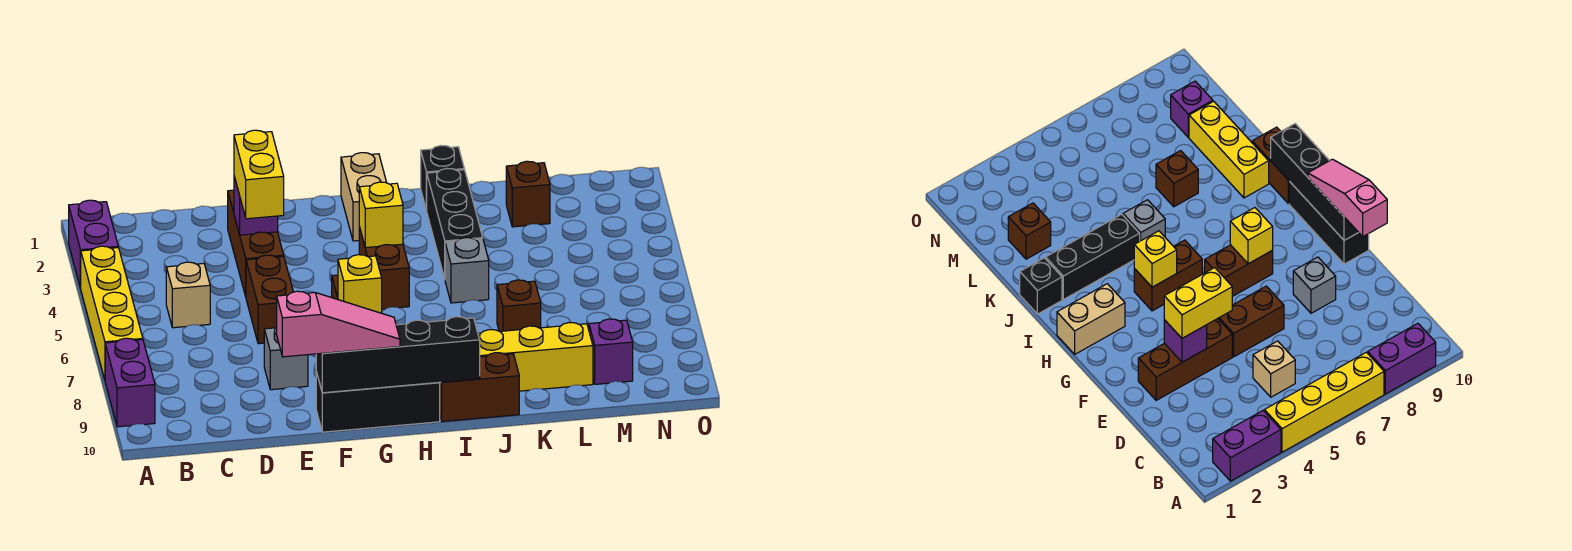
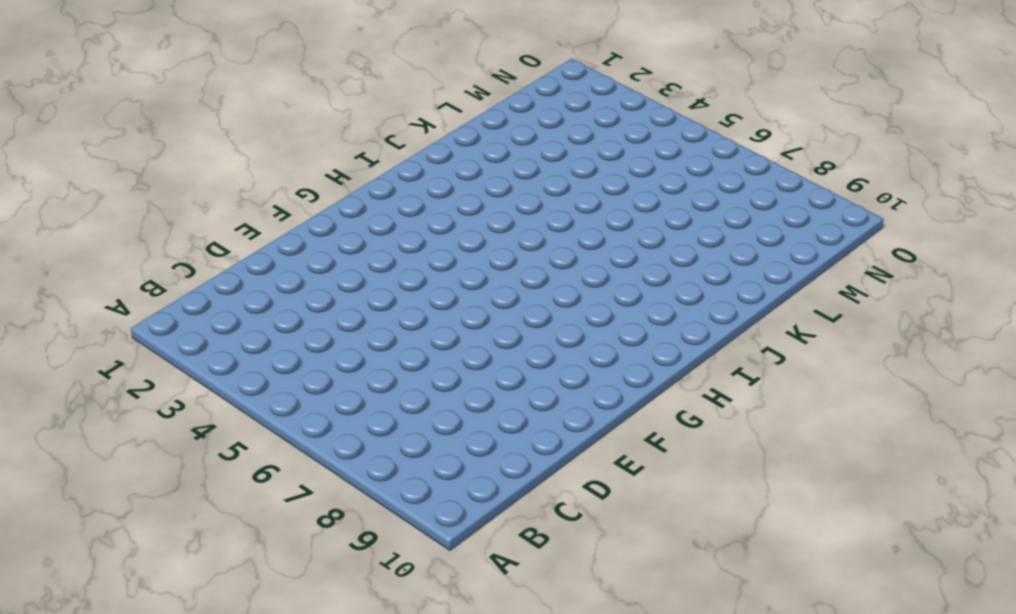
none -> purple brick A2:A3 level 1
none -> yellow brick A4:A7 level 1
none -> purple brick A8:A9 level 1

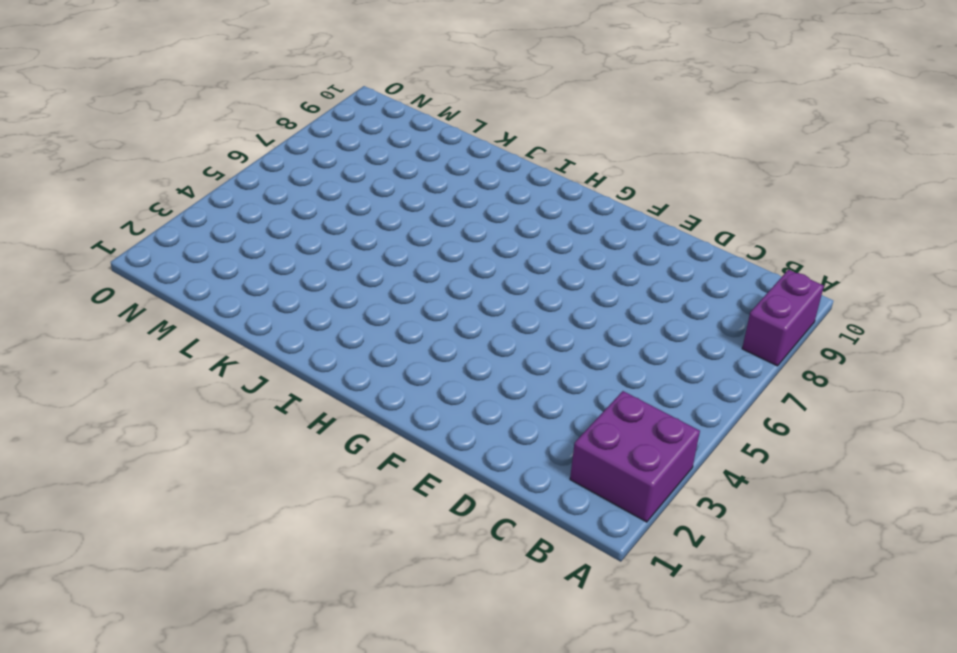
purple brick A2:B3 level 1 -> purple brick A2:A3 level 1
none -> yellow brick A4:A7 level 1
none -> tan brick C5 level 1
none -> brown brick E2:E4 level 1

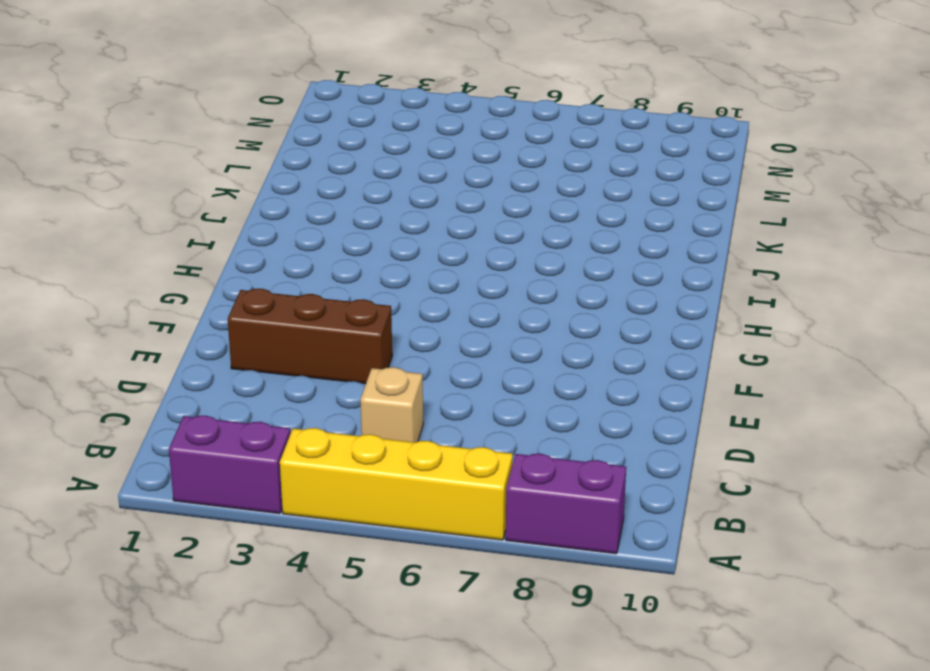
none -> brown brick E5:E6 level 1
none -> grey brick E8 level 1
none -> black brick F10:H10 level 1

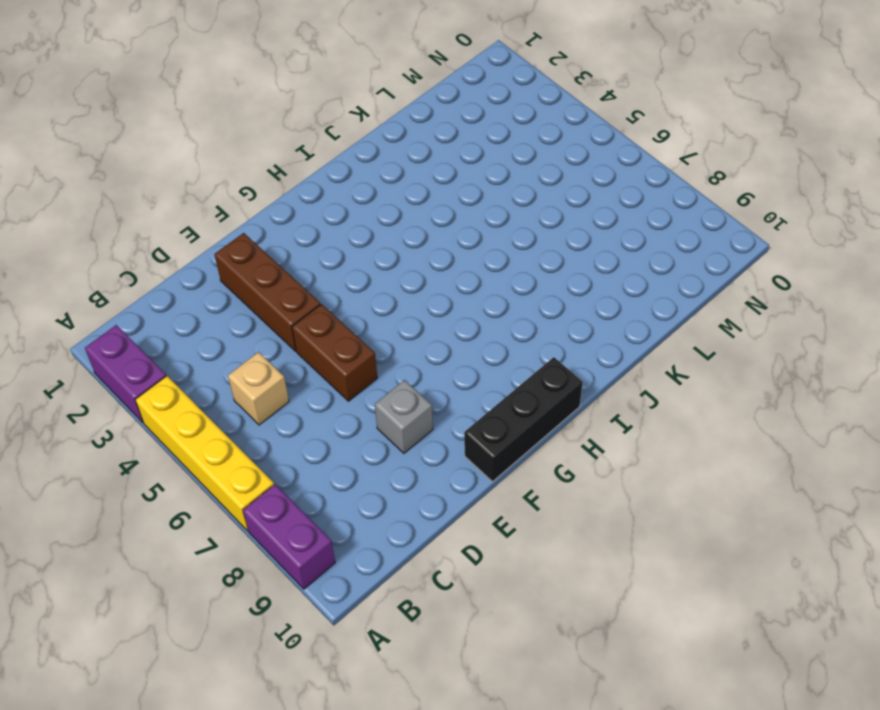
none -> brown brick G6:G7 level 1
none -> tan brick H1:H2 level 1
none -> brown brick H4:H5 level 1

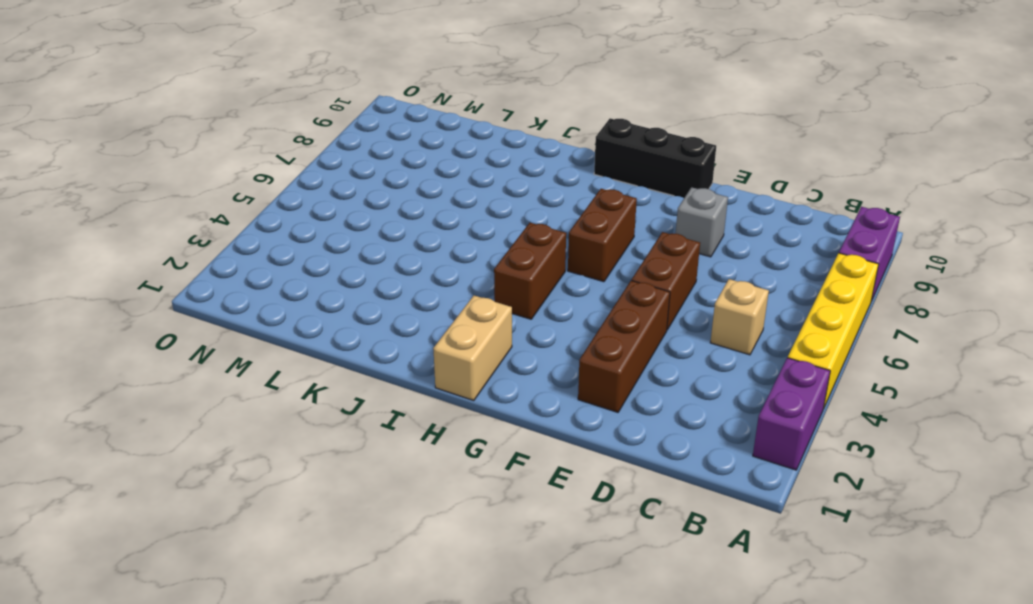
none -> brown brick I10:J10 level 1
none -> black brick J1 level 1
none -> black brick J2:J4 level 1

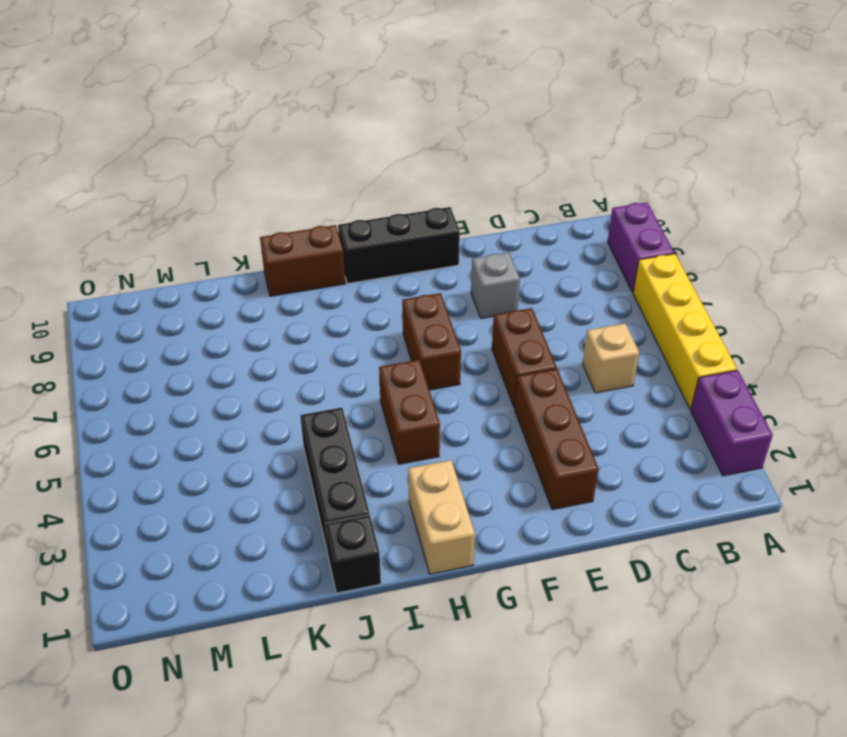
none -> grey brick J5 level 1
none -> yellow brick J9:L9 level 1
none -> brown brick K7 level 1

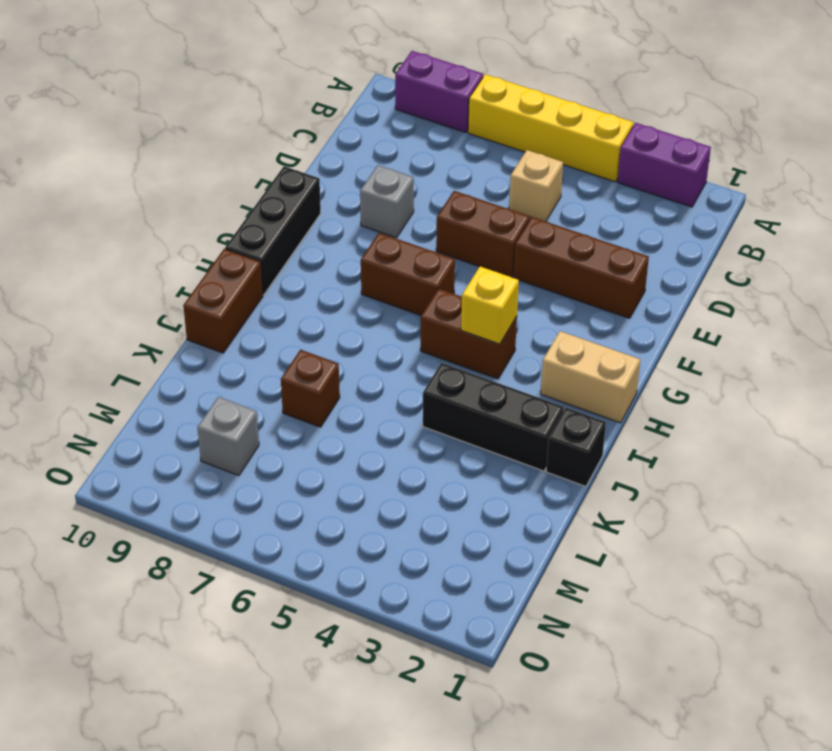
grey brick M8 level 1 -> grey brick J5 level 1
none -> yellow brick J9:L9 level 1
none -> brown brick L2 level 1
none -> purple brick M9 level 1

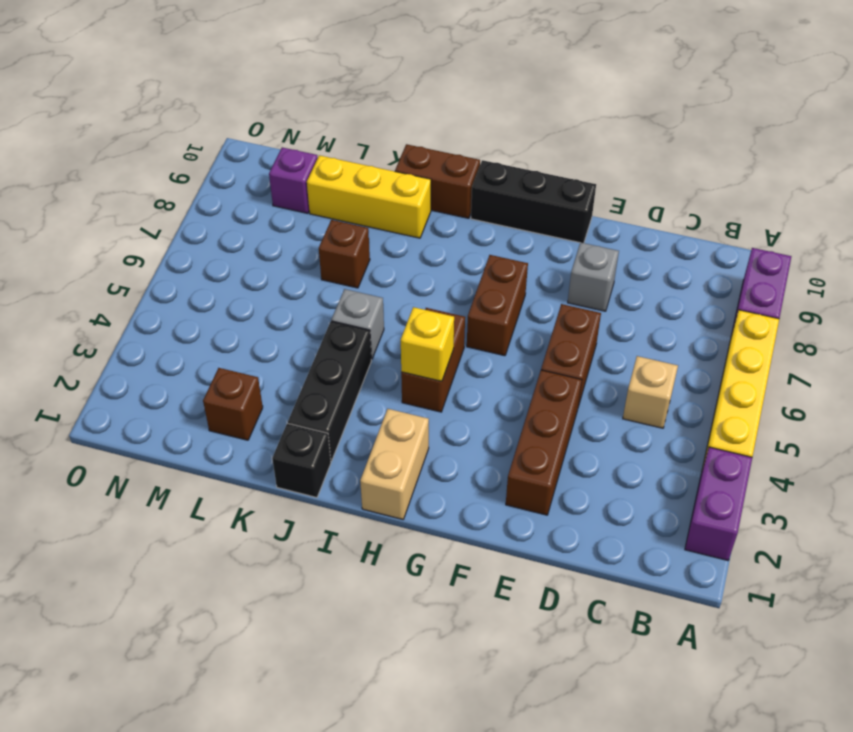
none -> purple brick E3 level 2
none -> black brick F10:I10 level 2
none -> yellow brick G7 level 2

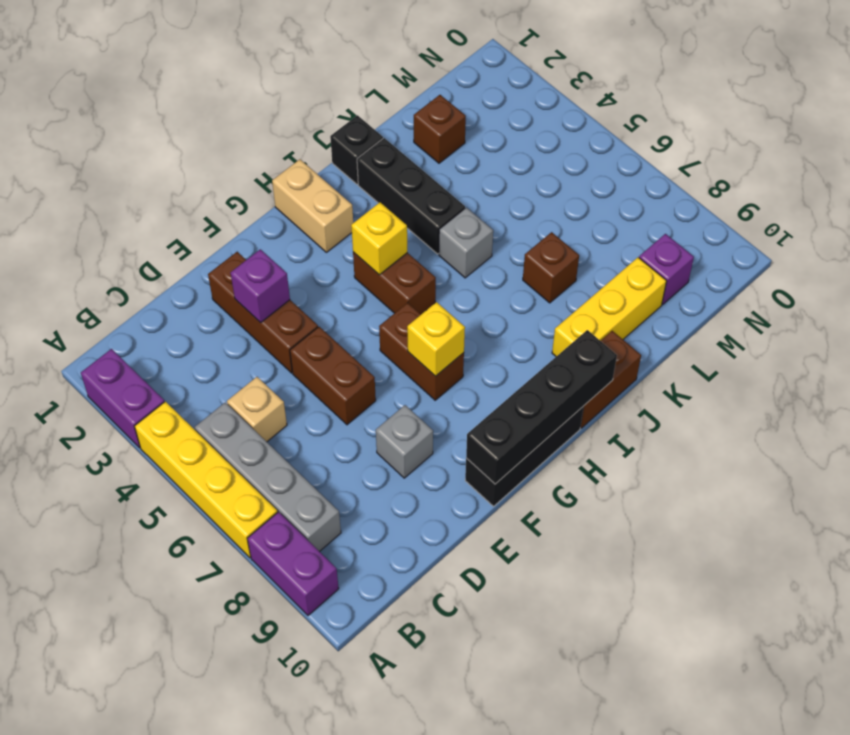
grey brick B5:B8 level 1 -> none
none -> yellow brick E3:E4 level 3
none -> pink slope E10:G10 level 3 top E

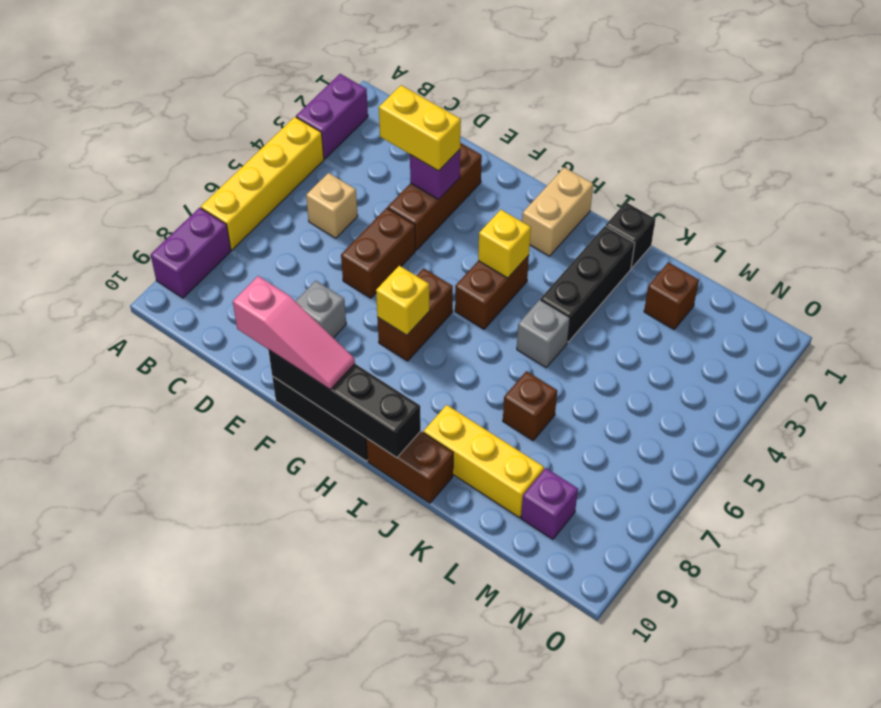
yellow brick D3:E3 level 3 -> yellow brick E3:E4 level 3

